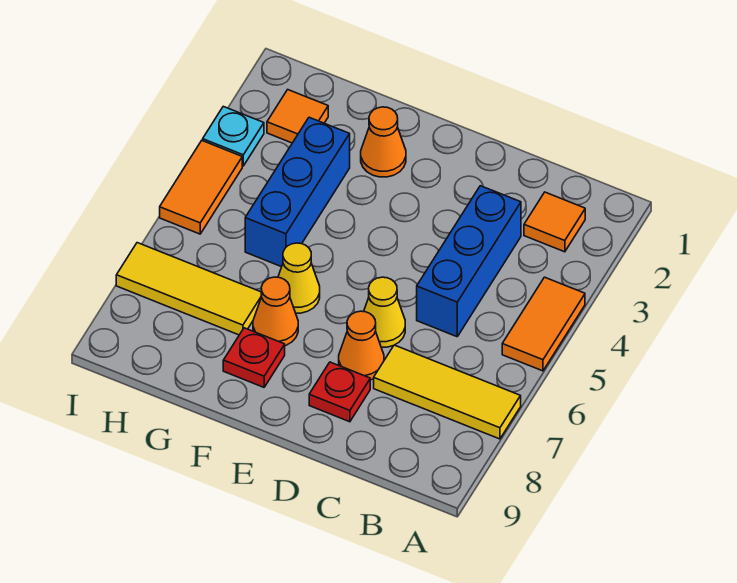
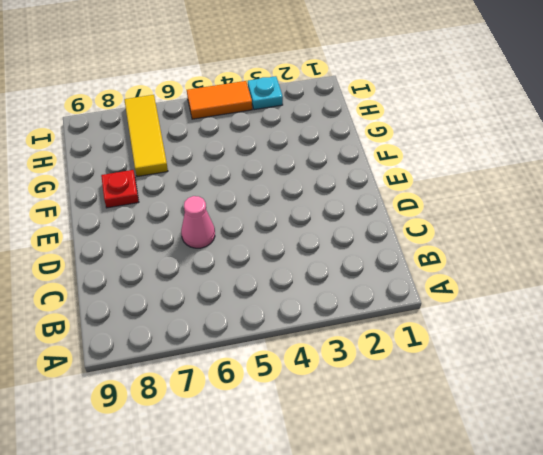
pink cone D6 level 1 -> yellow cone D6 level 1
none -> orange tile A4:A5 level 1
none -> yellow tile A7:C7 level 1
none -> orange tile B2 level 1

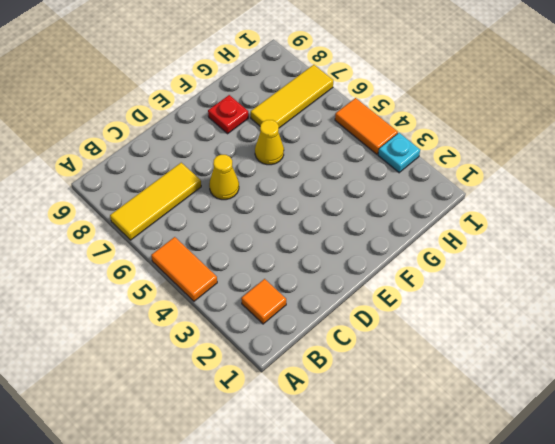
none -> blue brick C3:C5 level 1
none -> orange cone D7 level 1
none -> red plate D8 level 1

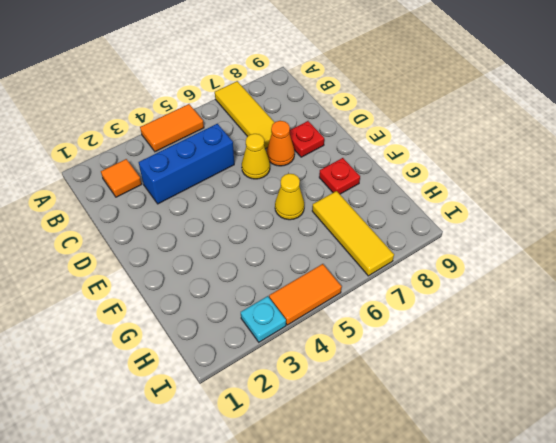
none -> orange cone F2 level 1
none -> orange cone F7 level 1
none -> blue brick G3:G5 level 1

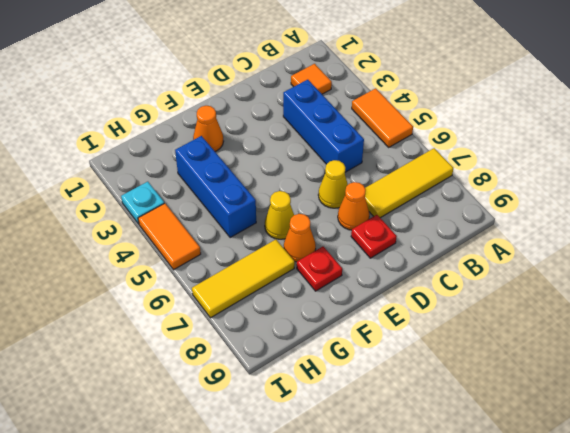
none -> orange tile H2 level 1

